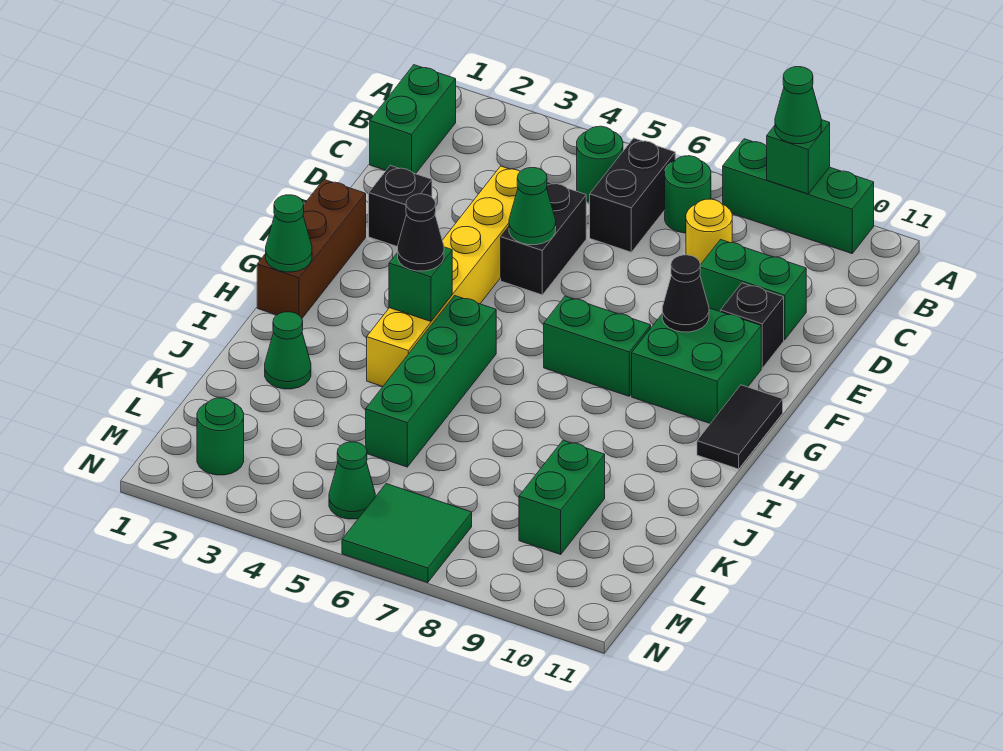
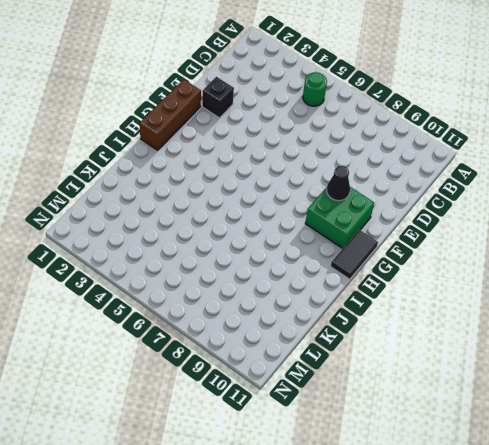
none -> green brick A8:A10 level 1
none -> green brick B1:C1 level 1
none -> black brick B6:C6 level 1

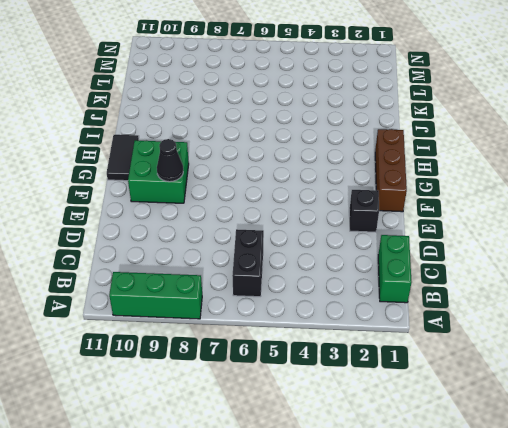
none -> green round brick B5 level 1
none -> green round brick B7 level 1
none -> yellow round brick C8 level 1

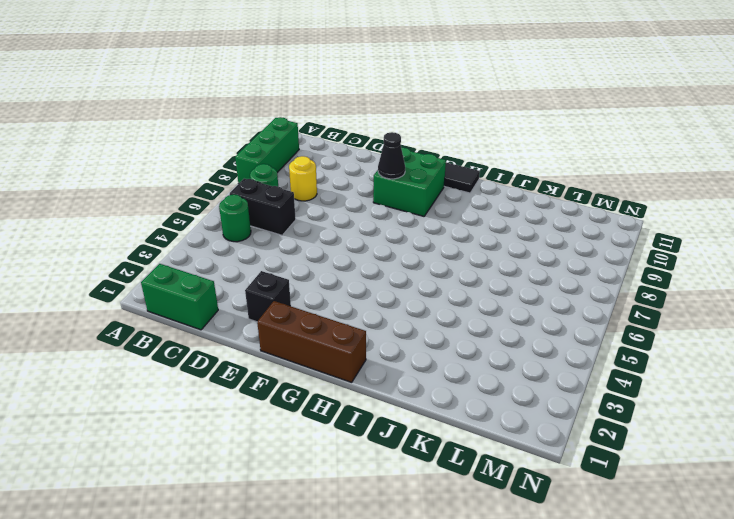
none -> yellow brick D4:I4 level 1
none -> black brick D5:E5 level 1
none -> green brick D9:D10 level 1

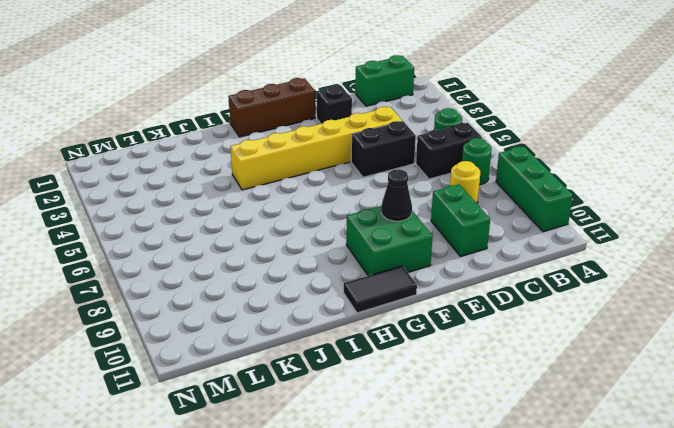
none -> black brick E10 level 1
none -> green brick G7:G8 level 1
none -> green brick H5:K5 level 1

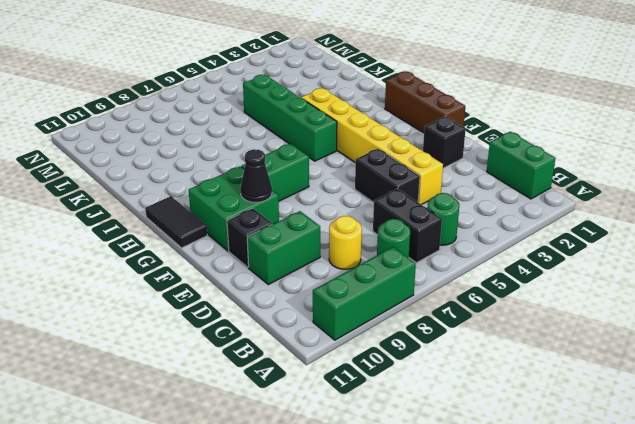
none -> green cone J2 level 1
none -> green brick K9:L9 level 1
none -> green round brick M2 level 1

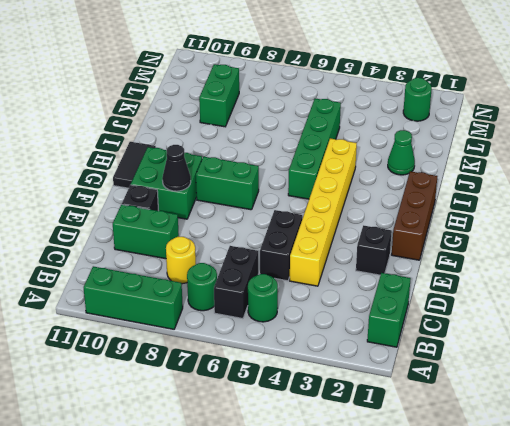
none -> green cone M5 level 1
none -> green tile M6:N7 level 1
none -> green brick A9 level 2

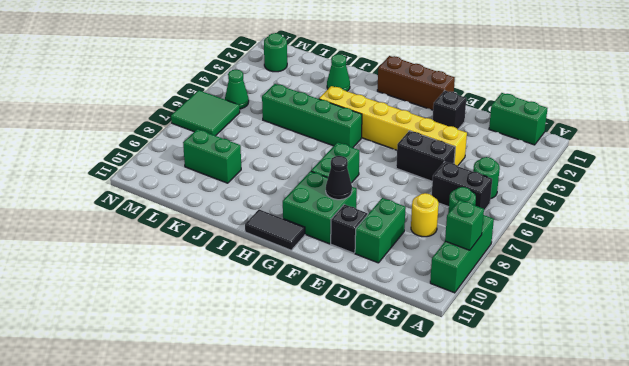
none -> green cone E5 level 2
none -> green cone H1 level 2
none -> green brick H4 level 2

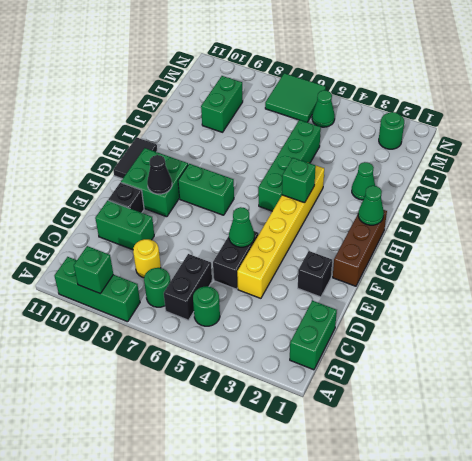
none -> green cone A9 level 3
none -> black cone H4 level 3

